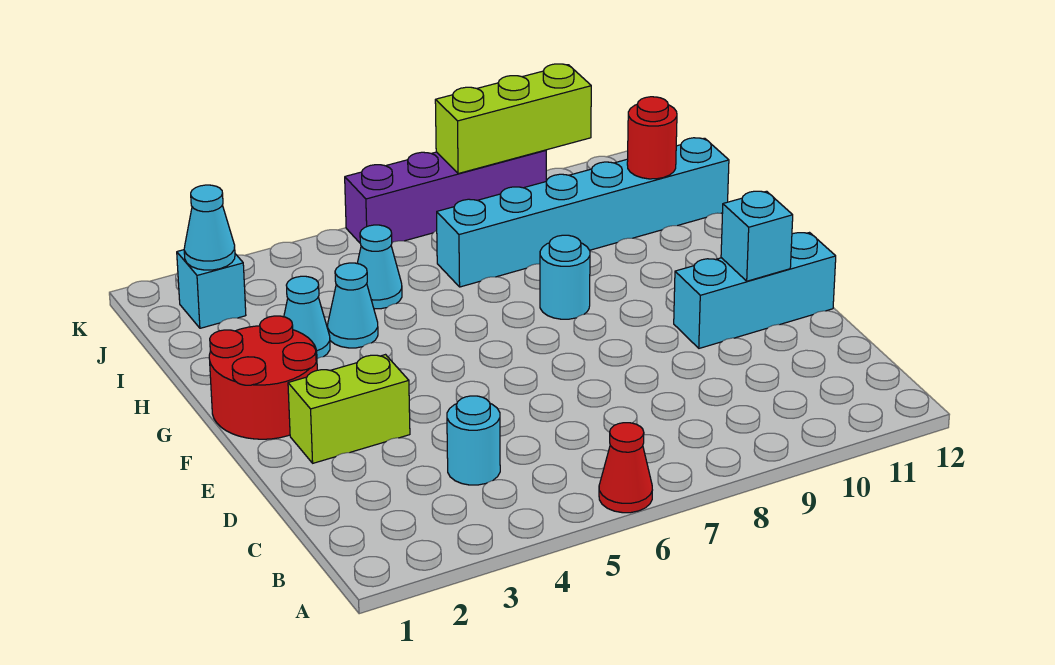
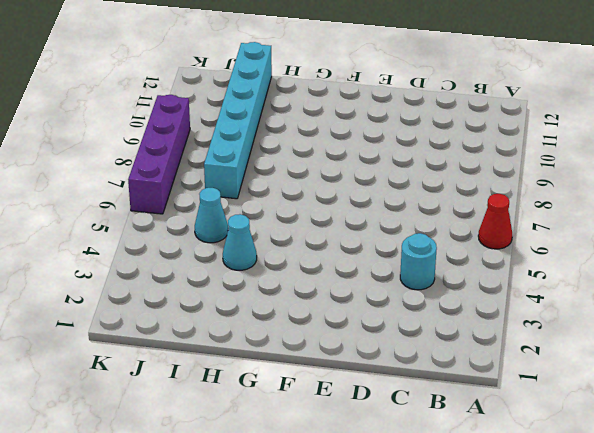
none -> lime brick E2:E3 level 1
none -> cyan brick E10:E12 level 1
none -> red round brick F1:G2 level 1

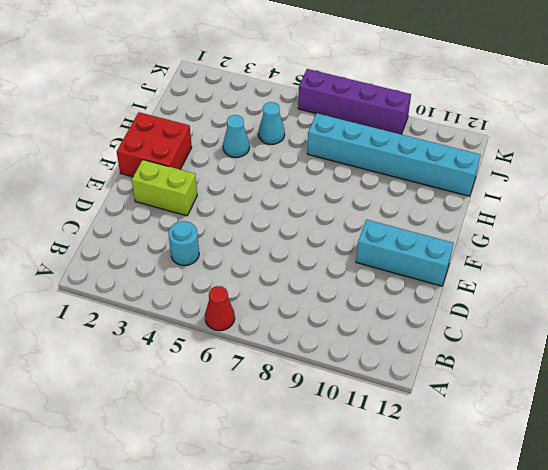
red brick F1:G2 level 1 -> red round brick F1:G2 level 1
none -> cyan round brick G8 level 1
none -> cyan cone H3 level 1
none -> cyan brick J2 level 1

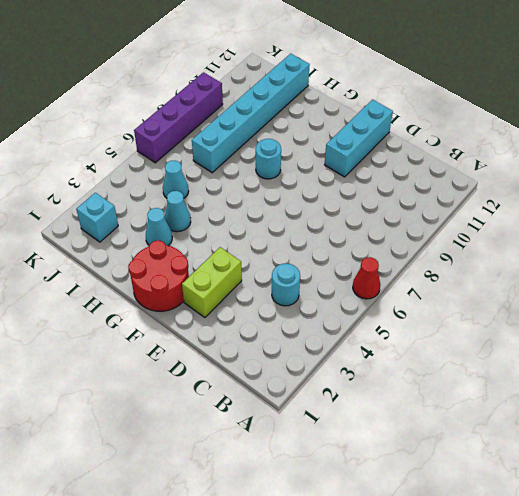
none -> cyan brick E11 level 2
none -> red round brick I11 level 2
none -> cyan cone J2 level 2

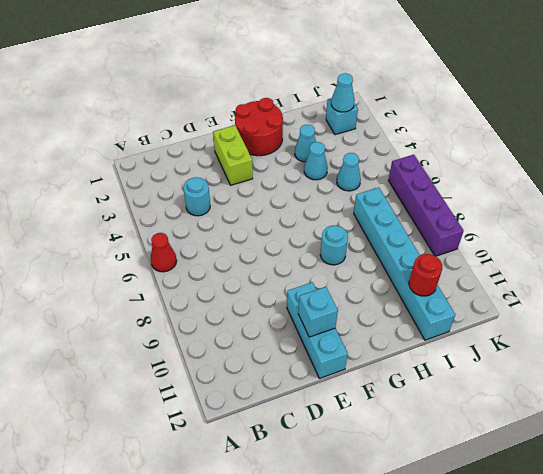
none -> lime brick K8:K10 level 2

